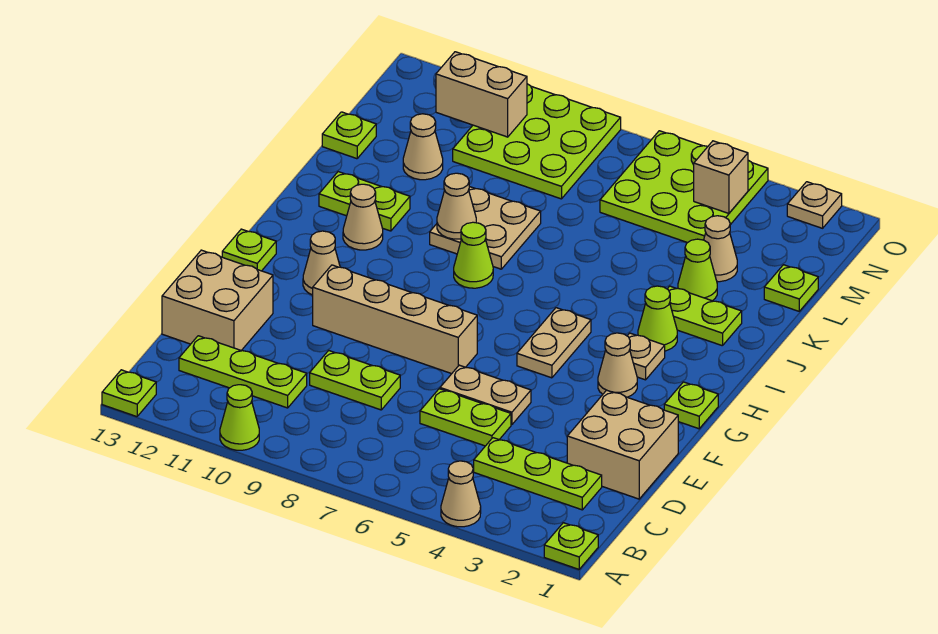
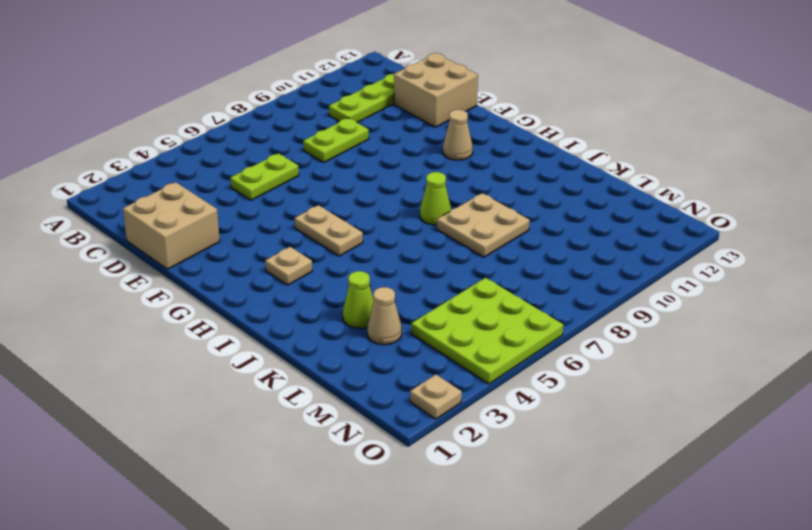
none -> lime plate A1 level 1
none -> tan cone A4 level 1
none -> lime cone A10 level 1
none -> lime plate A13 level 1

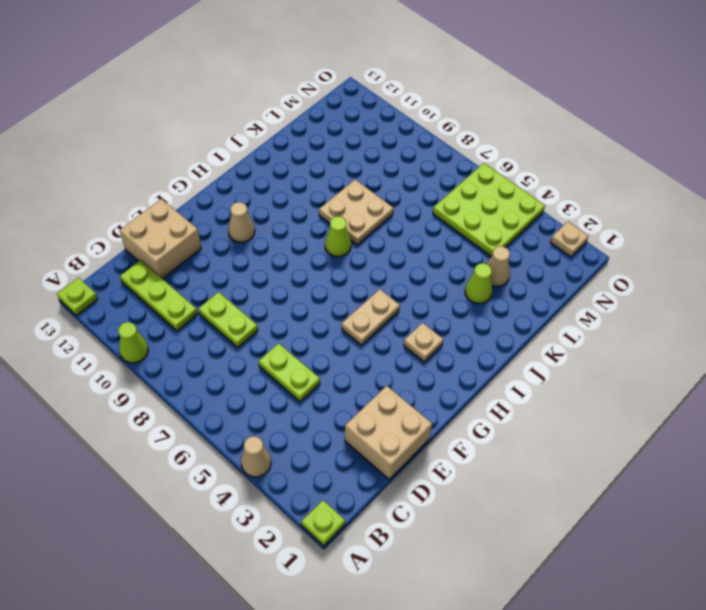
none -> lime plate C2:C4 level 1
none -> tan plate E5:E6 level 1
none -> tan brick F7:F10 level 1
none -> lime plate G1 level 1

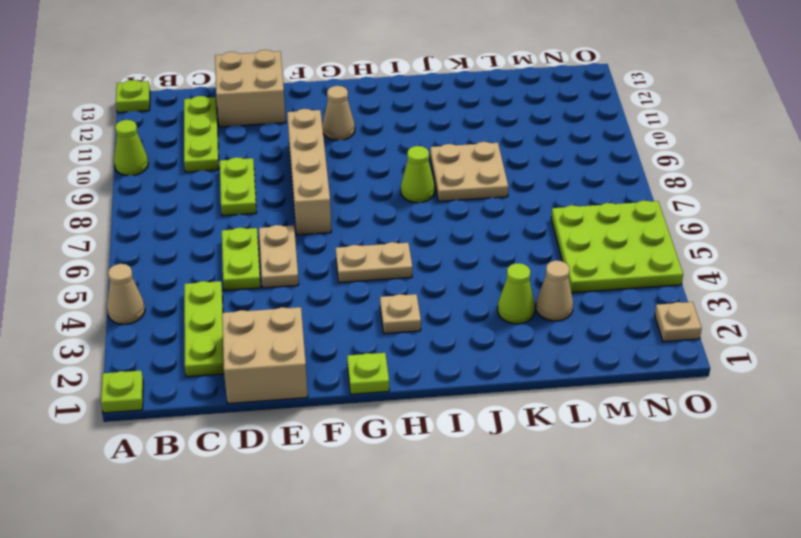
none -> tan cone G3 level 1
none -> lime plate G13 level 1
none -> lime cone I3 level 1
none -> tan cone I11 level 1

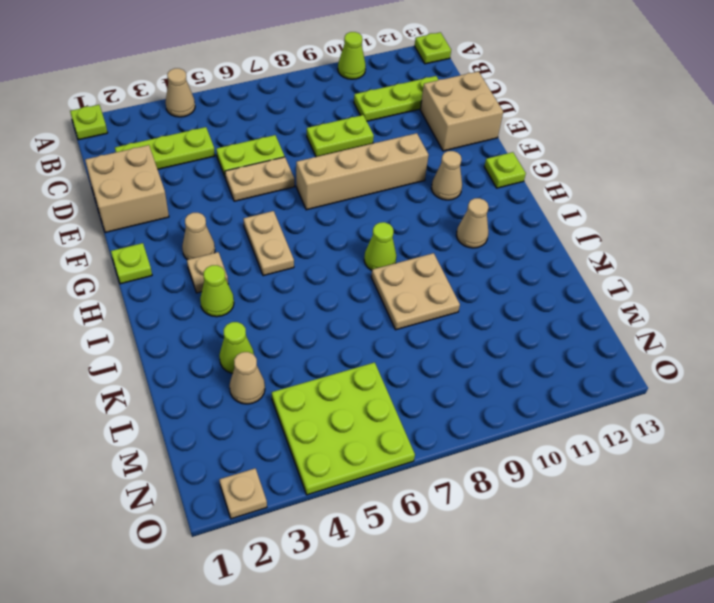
none -> lime plate J2:J3 level 1
none -> lime plate J11:J12 level 1
none -> lime plate L1 level 1
none -> tan cone L11 level 1

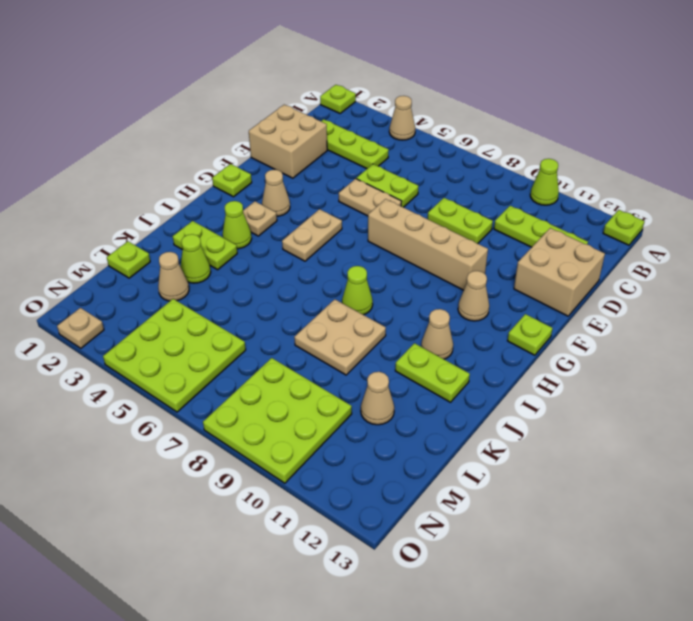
none -> lime plate L13 level 1
none -> tan cone J9 level 2
none -> tan brick N4 level 2
none -> tan brick N10:N11 level 2

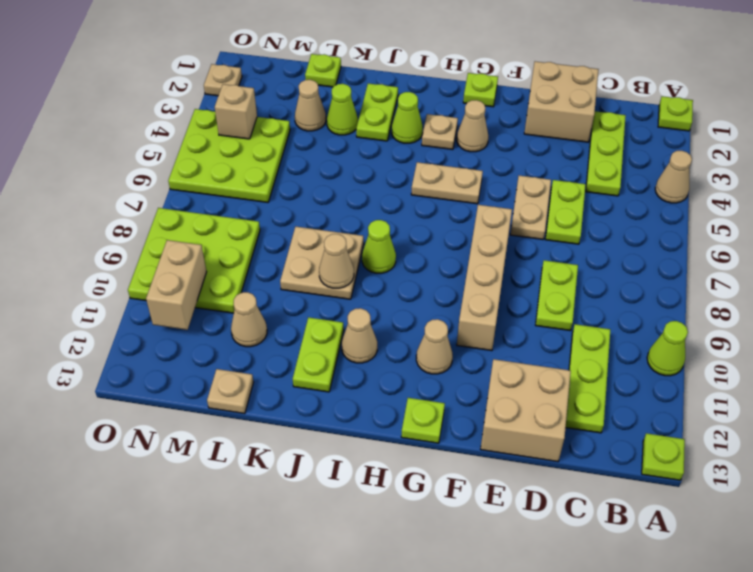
tan plate L13 level 1 -> lime plate L13 level 1

